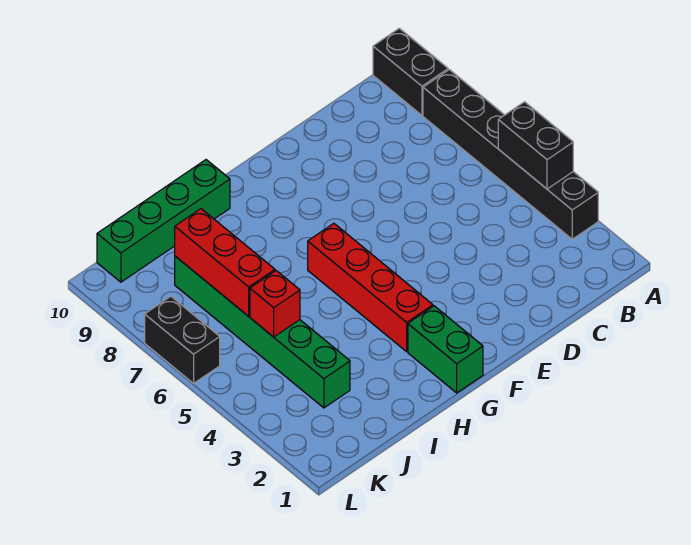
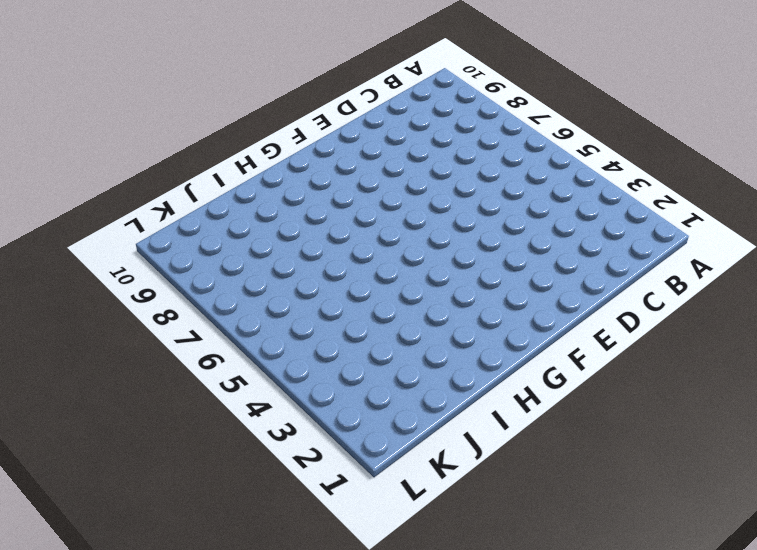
none -> black brick A3:A8 level 1
none -> black brick A9:A10 level 1

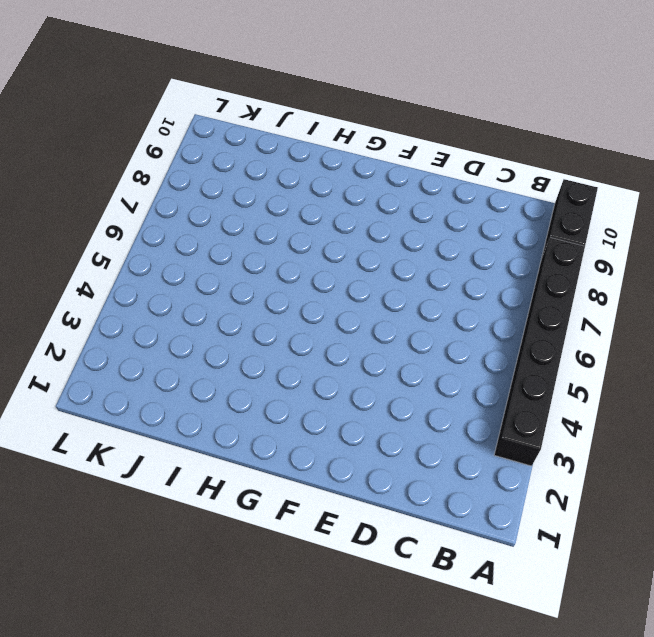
none -> green brick G1:G2 level 1
none -> red brick G3:G6 level 1

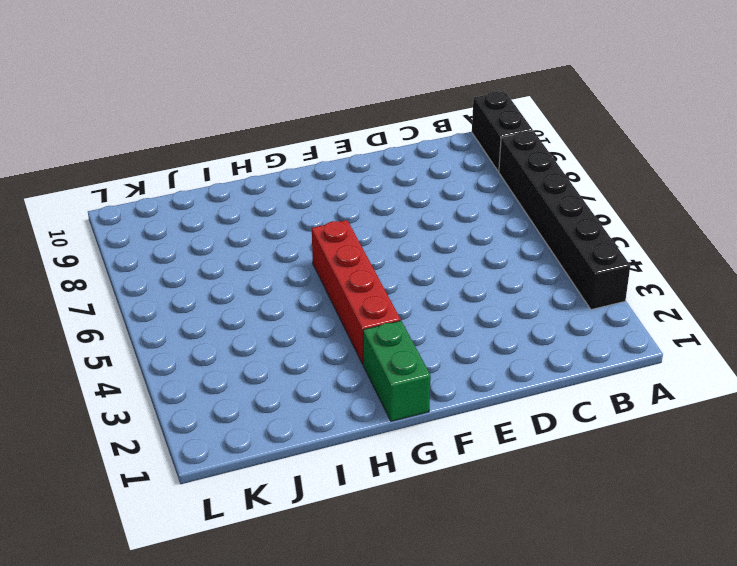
none -> green brick H10:K10 level 1
none -> green brick J3:J8 level 1

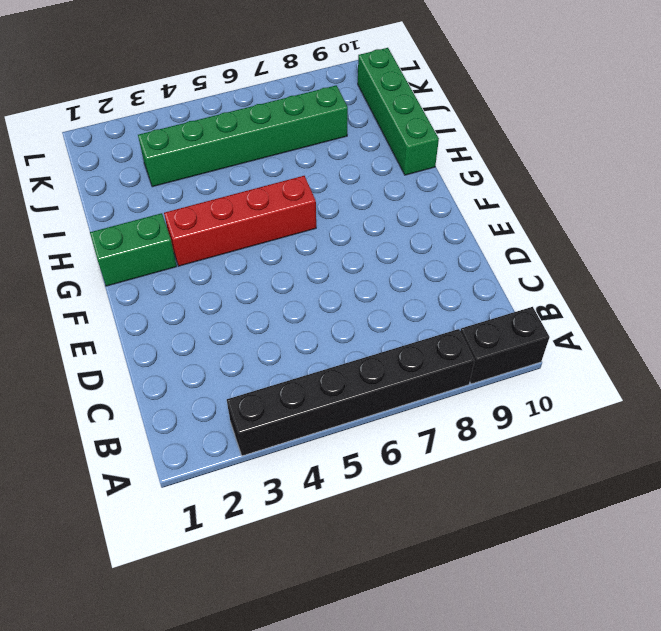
none -> black brick L6:L7 level 1
none -> black brick A4:A5 level 2

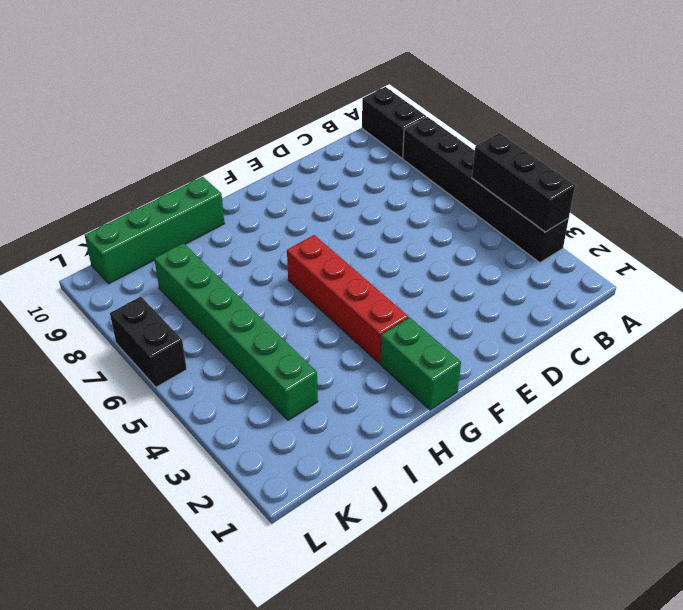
black brick A3:A5 level 2 -> black brick A4:A5 level 2
none -> red brick J5 level 2
none -> red brick J6:J8 level 2

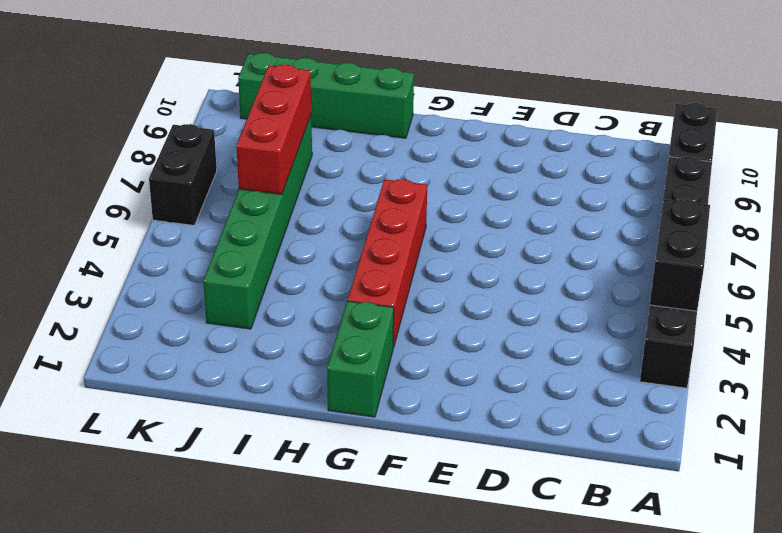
none -> red brick J5 level 2

